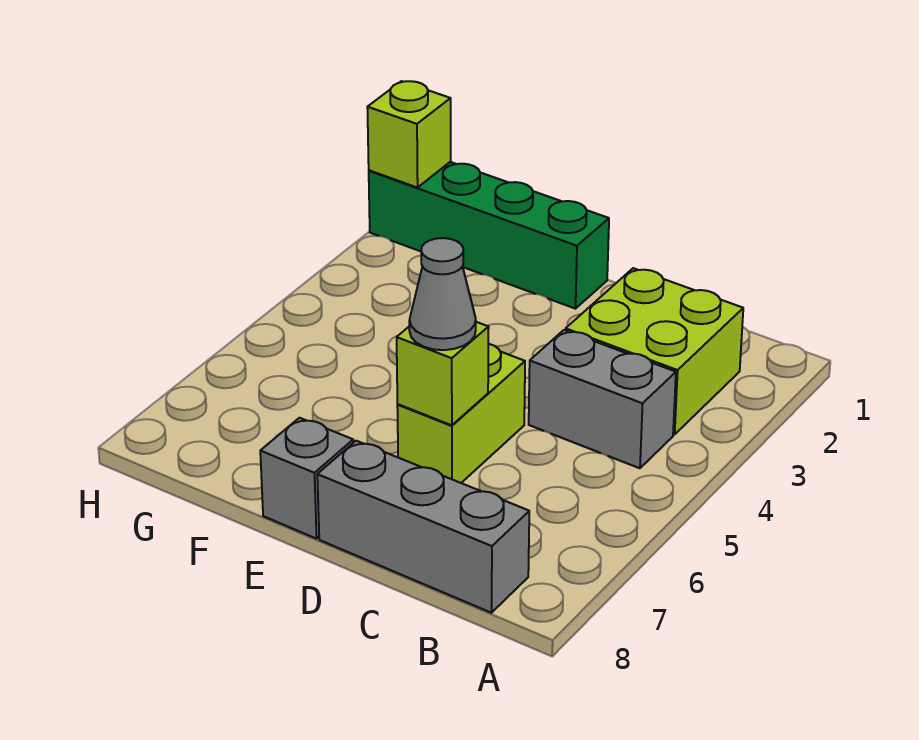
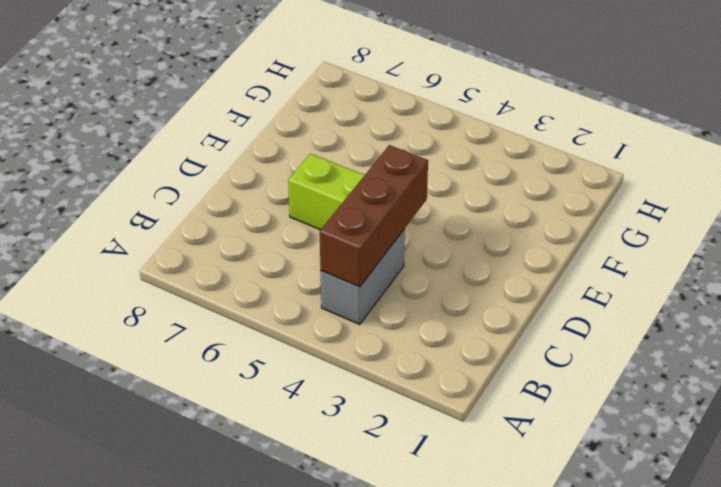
brown brick B4:D4 level 2 -> none
none -> lime brick B2:C3 level 1
none -> grey brick B8:D8 level 1

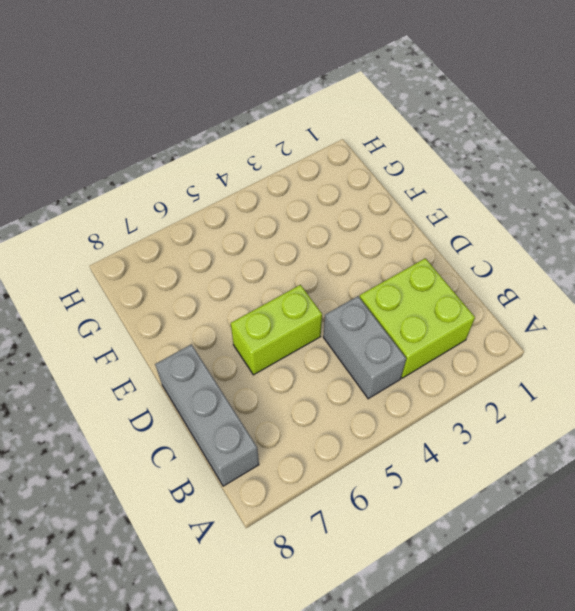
none -> green brick E1:H1 level 1
none -> grey brick E8 level 1

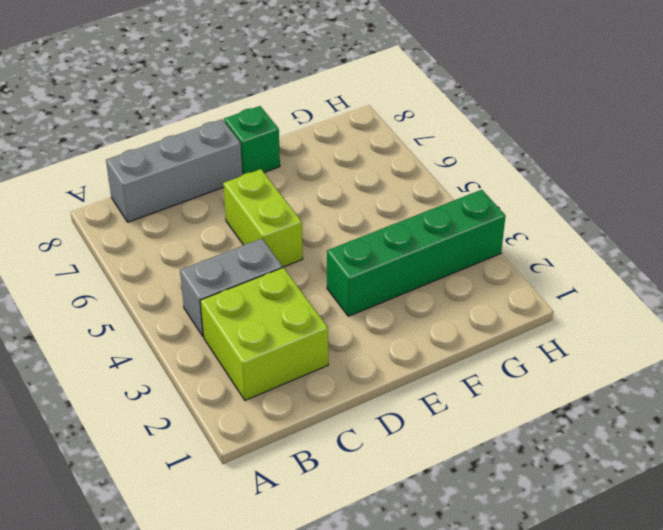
green brick E3:H3 level 1 -> green brick E1:H1 level 1
green brick E8 level 1 -> grey brick E8 level 1
none -> lime brick D6 level 2
none -> lime brick H1 level 2

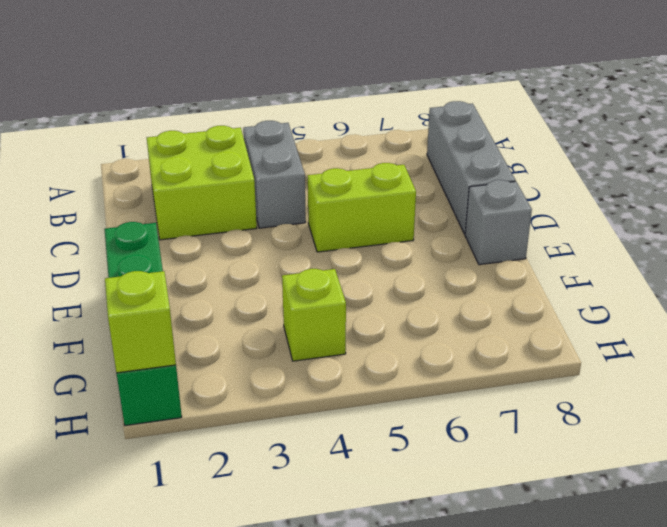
lime brick G4 level 1 -> lime brick D6 level 2
none -> grey cone D6 level 3

